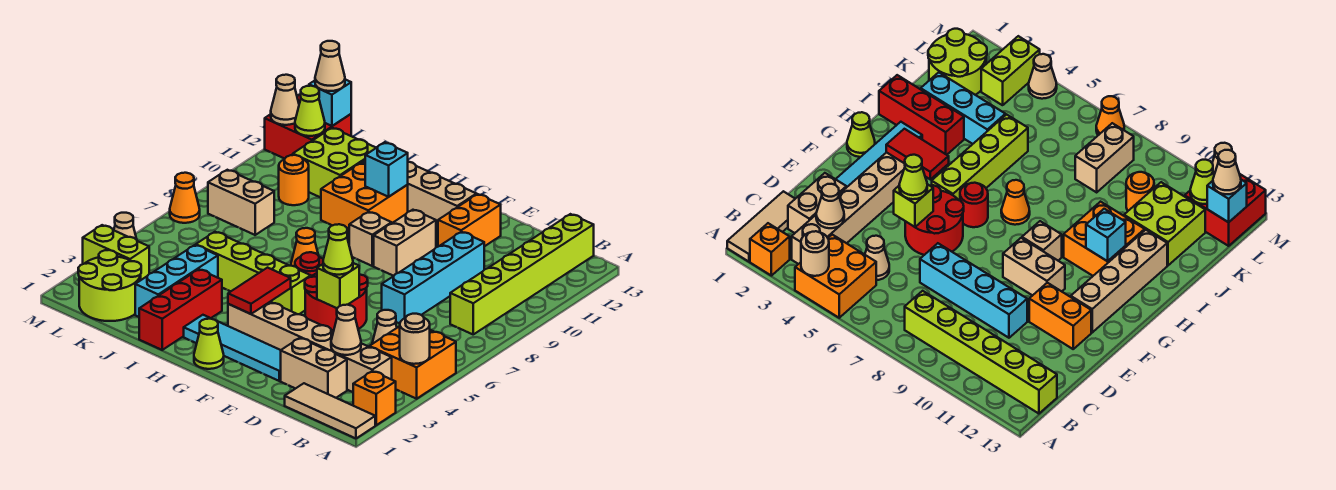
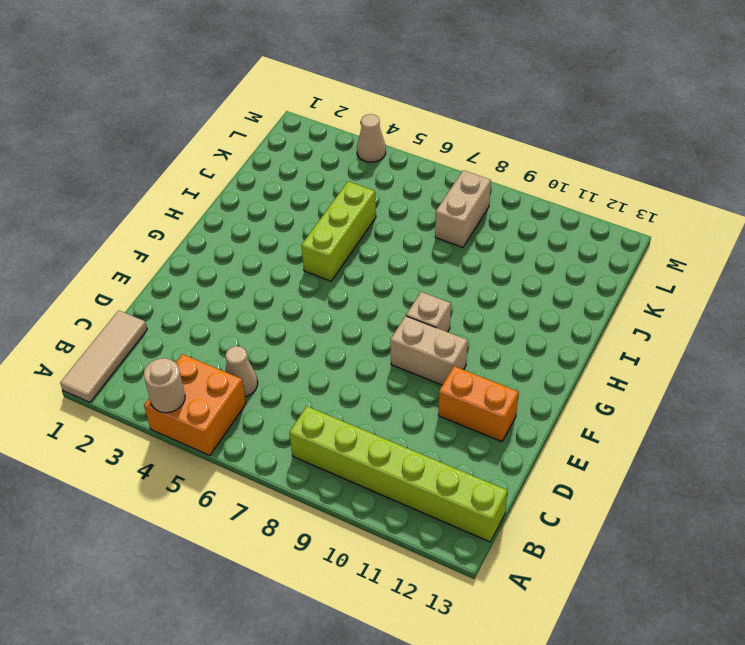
lime brick H5:J5 level 1 -> lime brick G5:J5 level 1
none -> orange brick A2 level 1
none -> tan brick B3:G3 level 1
none -> tan brick C2:D2 level 1
none -> cyan brick D7:D10 level 1

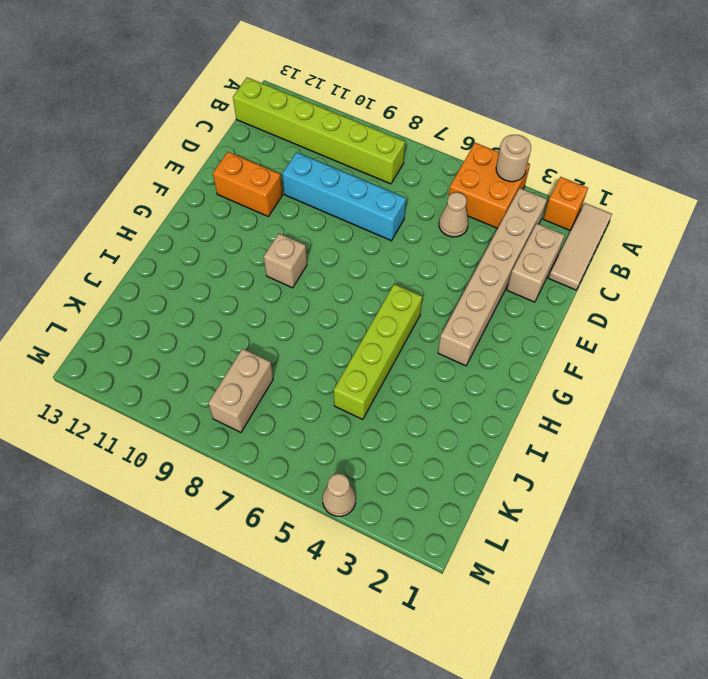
none -> cyan tile E2:H2 level 1
none -> red round brick E5:F6 level 1
none -> tan brick F9:F10 level 1
none -> tan brick F12:I12 level 1

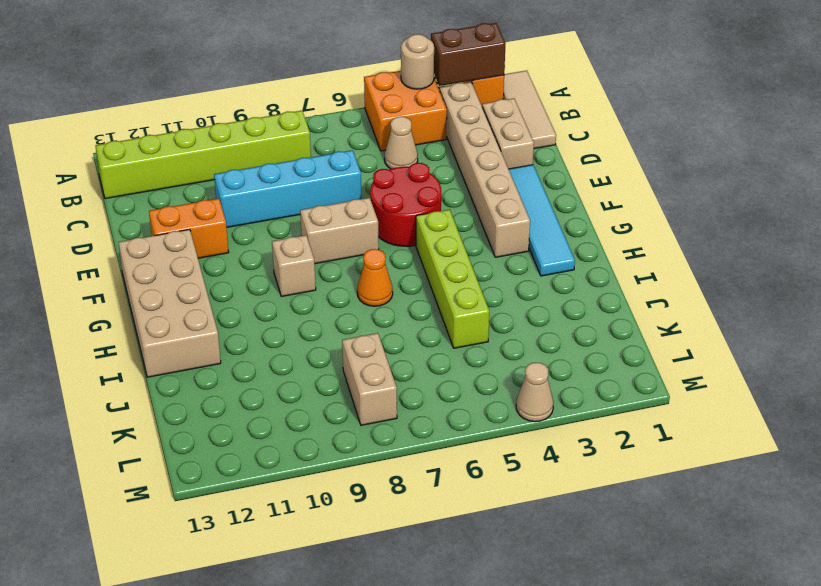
brown brick A2:A3 level 2 -> none
tan brick F7:F8 level 1 -> tan brick F9:F10 level 1
tan brick F12:I13 level 1 -> tan brick F12:I12 level 1
none -> lime cone G1 level 1
none -> red round brick G6 level 1
none -> orange brick H10:I11 level 1
none -> red brick I1:I3 level 1

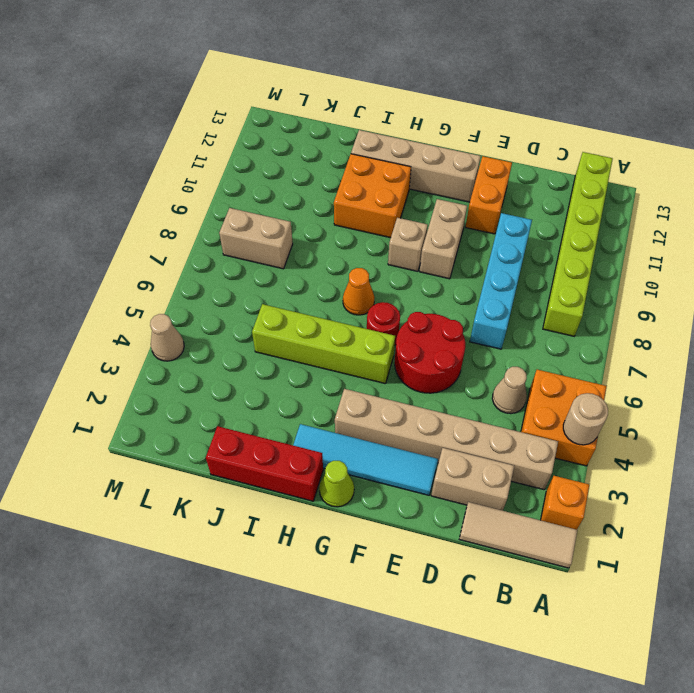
red brick H1:J1 level 1 -> red brick I1:I3 level 1
none -> cyan brick J2:J4 level 1
none -> lime brick J11:K12 level 1
none -> lime round brick K1:L2 level 1
none -> orange round brick K10 level 1

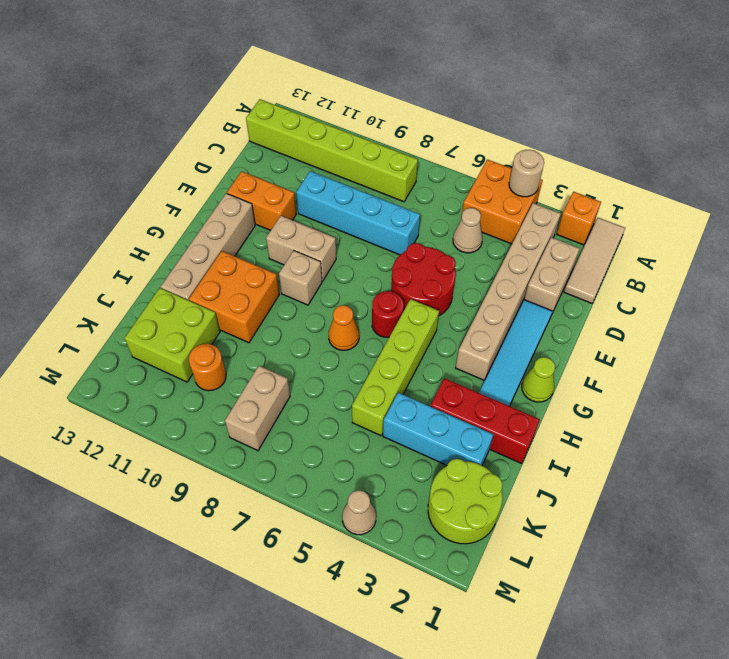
none -> lime brick L3:M3 level 1
none -> red brick L12:M13 level 1
none -> orange cone M7 level 1
none -> tan cone C3 level 2

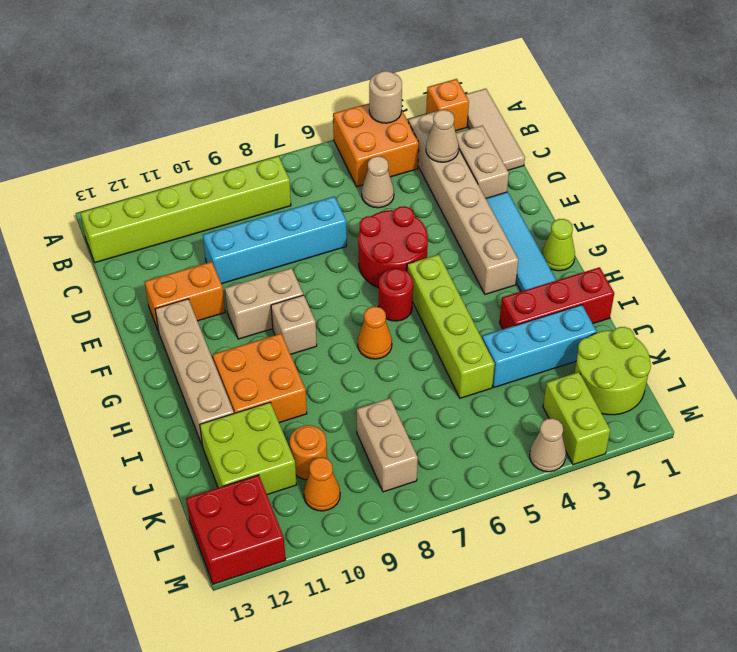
orange cone L10 level 1 -> orange cone M7 level 1
none -> lime brick E5 level 2
none -> red tile G3:G4 level 2
none -> cyan brick H11 level 2
none -> lime cone L12 level 2

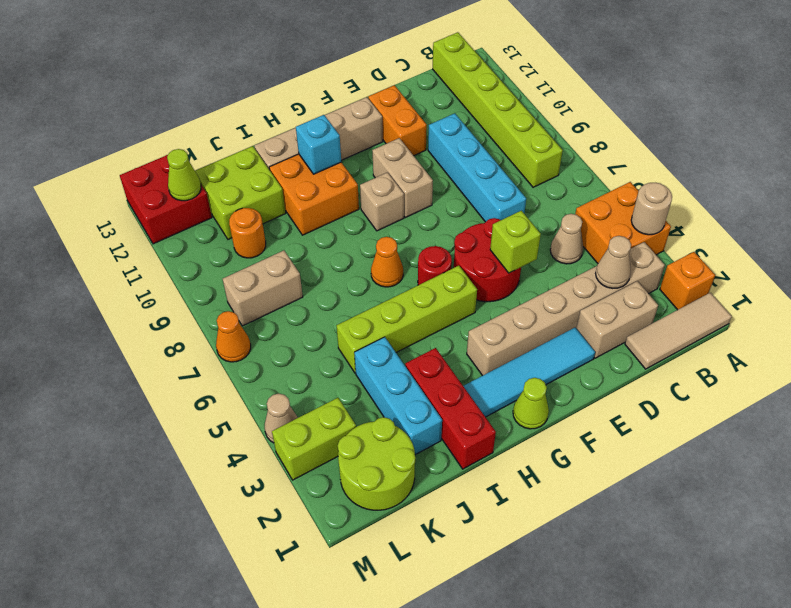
none -> red tile G3:G4 level 2
none -> cyan brick L13 level 2
none -> tan cone M12 level 2
none -> lime cone E5 level 3

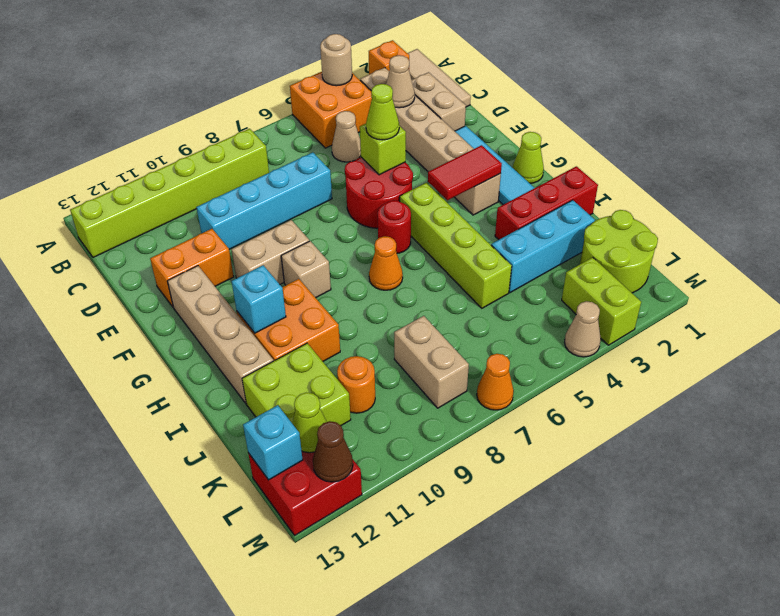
brown cone M12 level 2 -> tan cone M12 level 2
none -> tan cone L13 level 3

